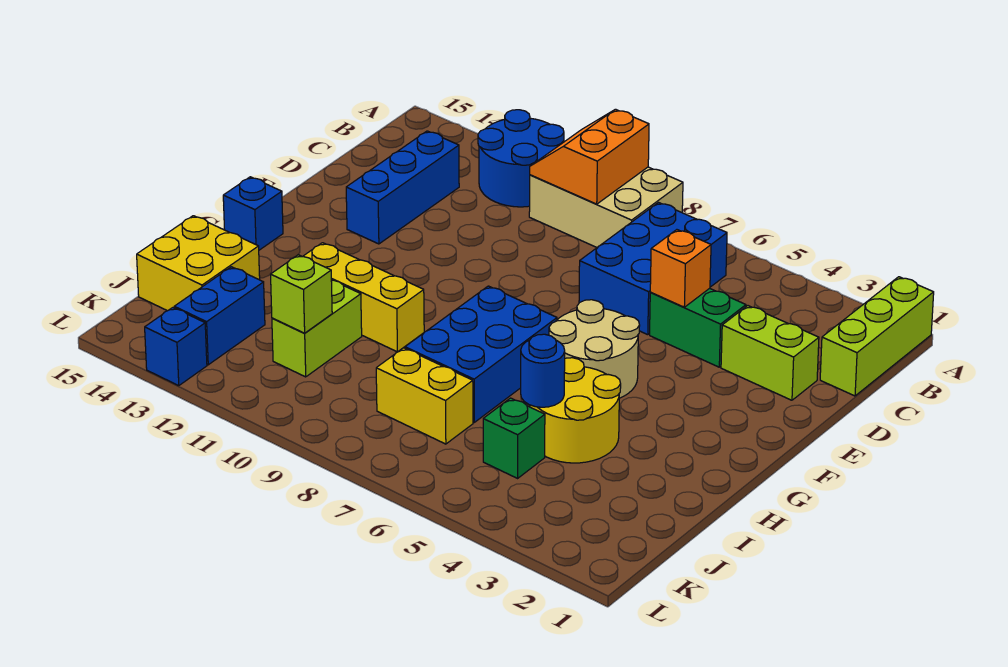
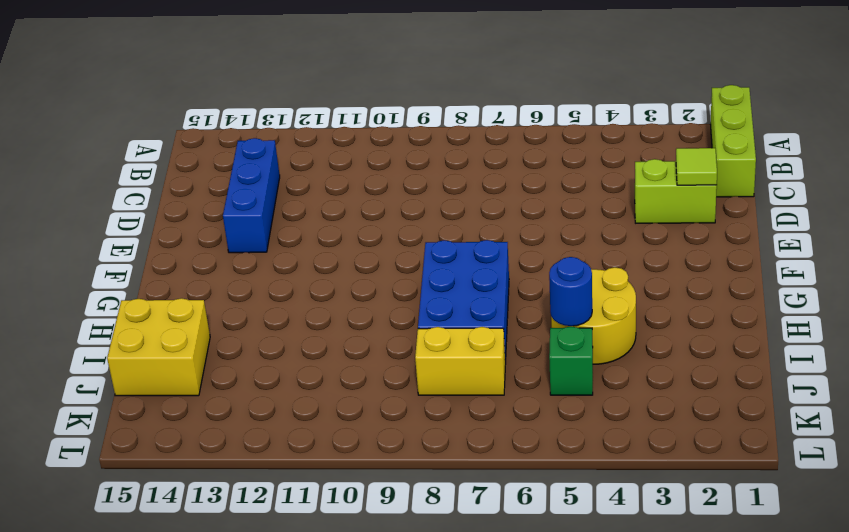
lime tile D2 level 2 -> none
none -> tan brick A8:B10 level 1
none -> blue round brick A11:B12 level 1
none -> blue brick B6:D7 level 1

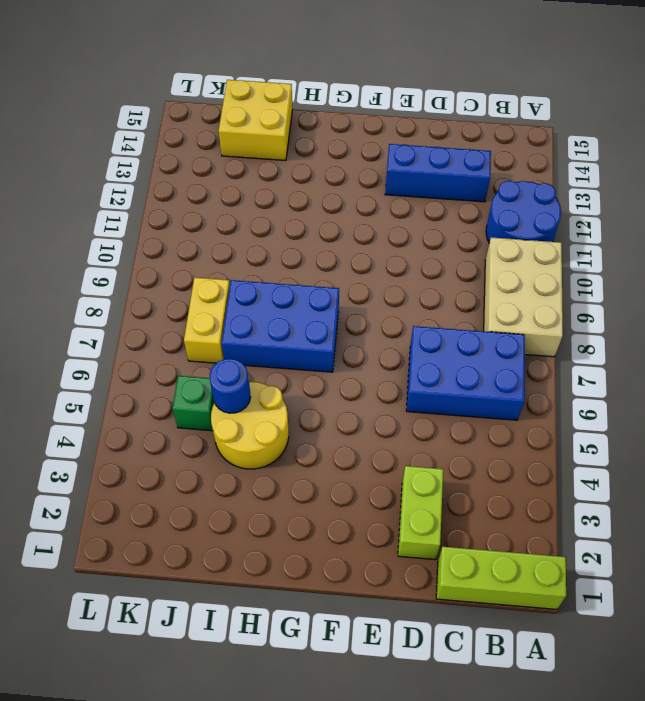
none -> green brick D4:D5 level 1
none -> tan round brick F5:G6 level 1
none -> blue brick G15 level 1

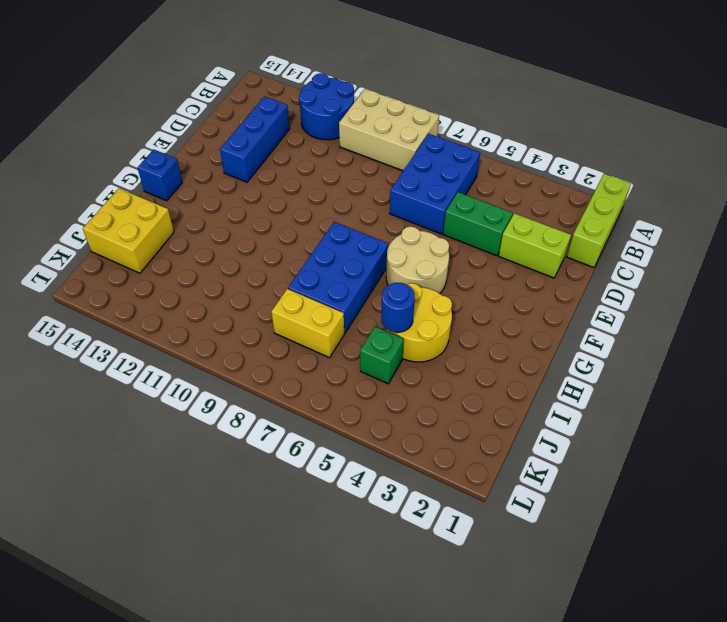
none -> yellow brick H10:H12 level 1
none -> lime brick I11:J11 level 1
none -> blue brick J13:K13 level 1

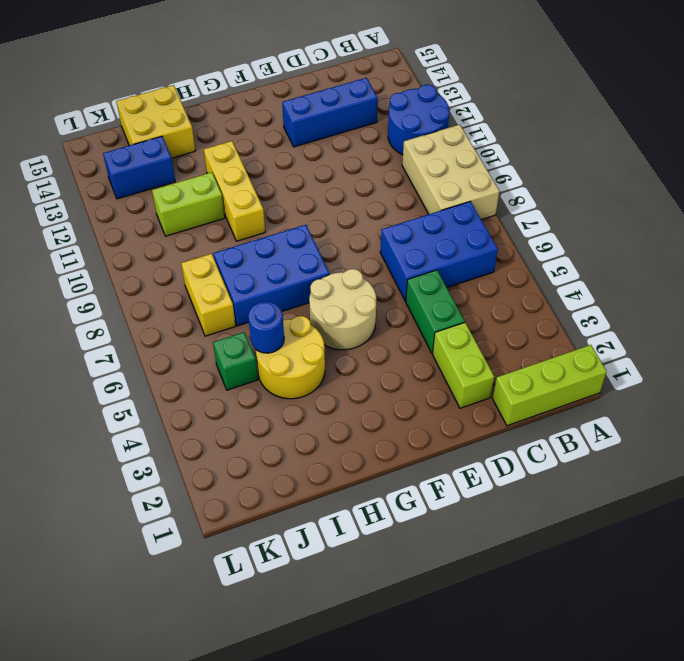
none -> blue brick G15 level 1
none -> blue brick L13 level 1
none -> orange slope A9:B10 level 2 top 9

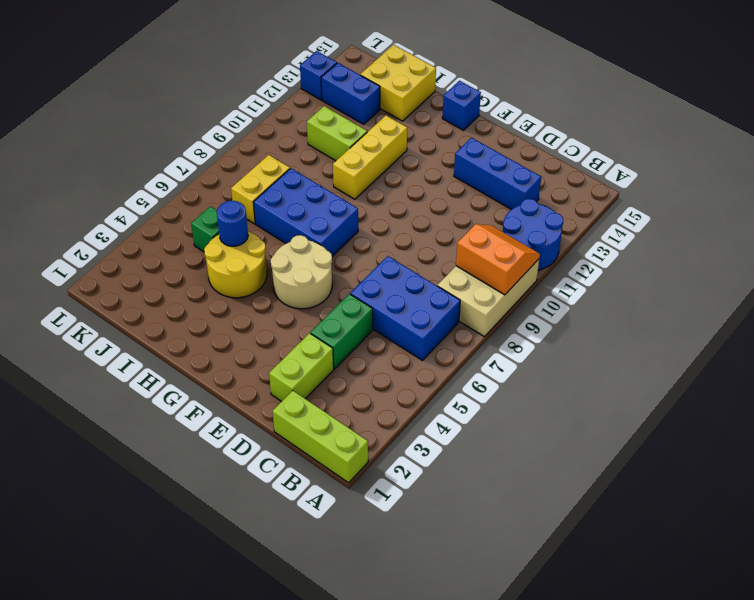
none -> orange brick D5 level 2
none -> lime brick J11 level 2

